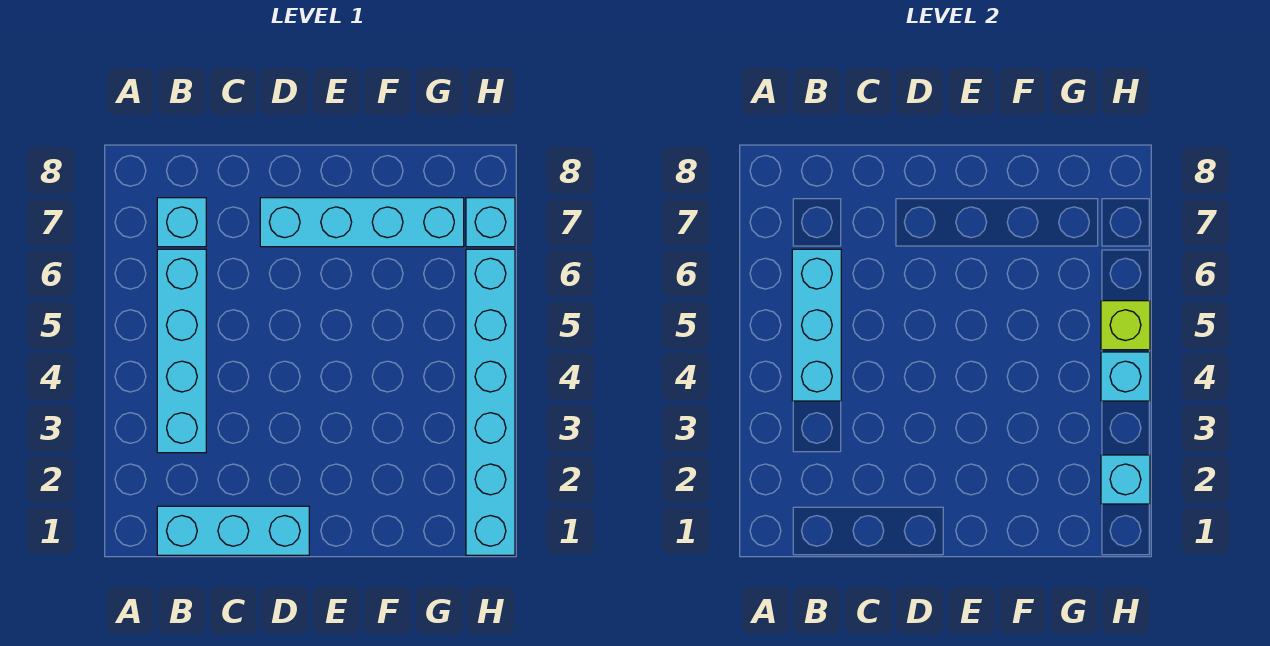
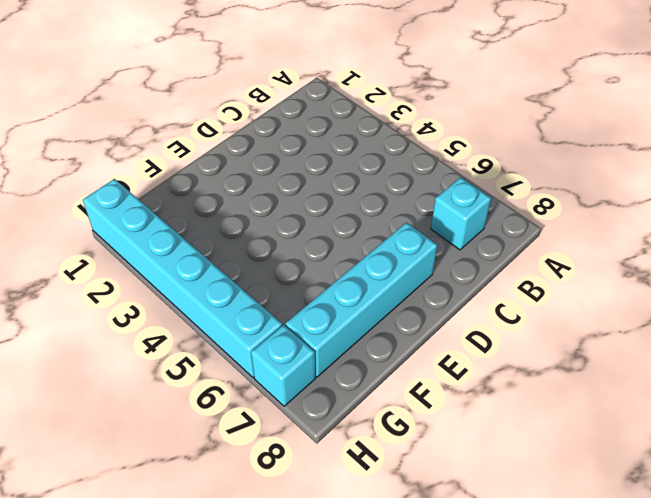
none -> cyan brick B1:D1 level 1
none -> cyan brick B3:B6 level 1

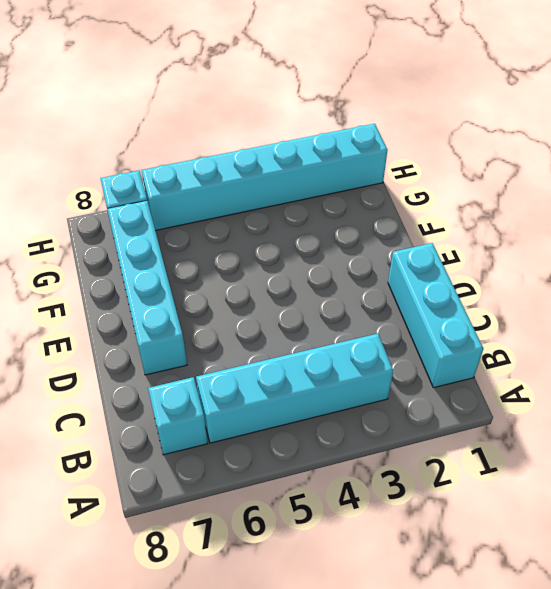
none -> cyan brick B4:B6 level 2
none -> cyan brick H2 level 2

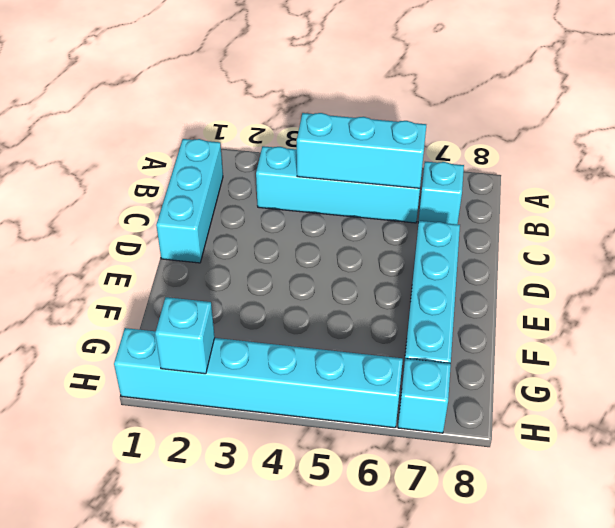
none -> cyan brick H4 level 2
none -> lime brick H5 level 2

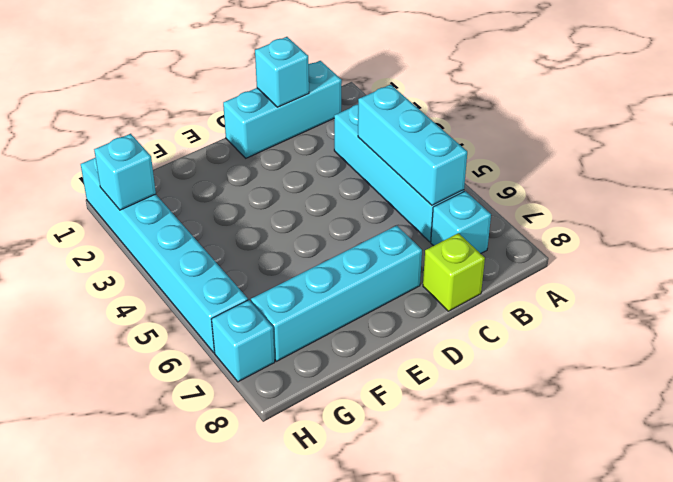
cyan brick C1 level 2 -> cyan brick H4 level 2
lime brick C8 level 1 -> lime brick H5 level 2

